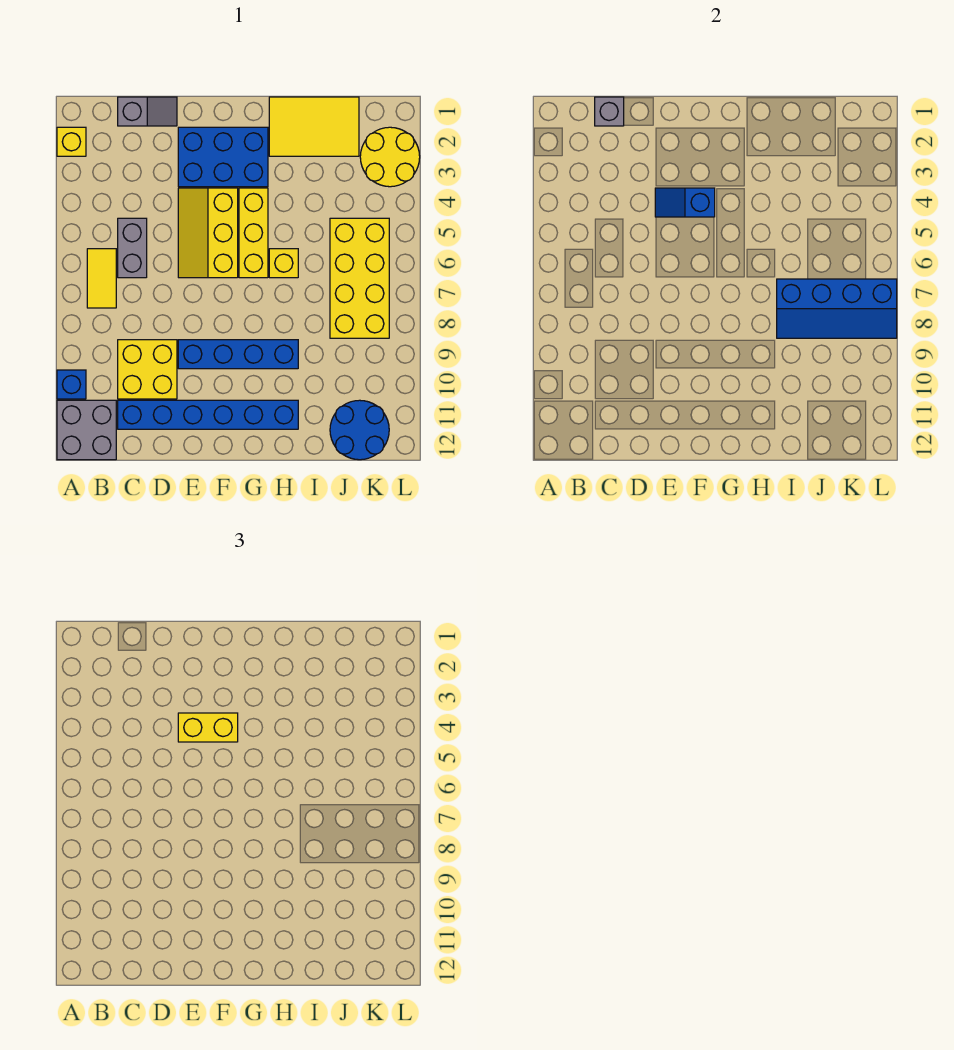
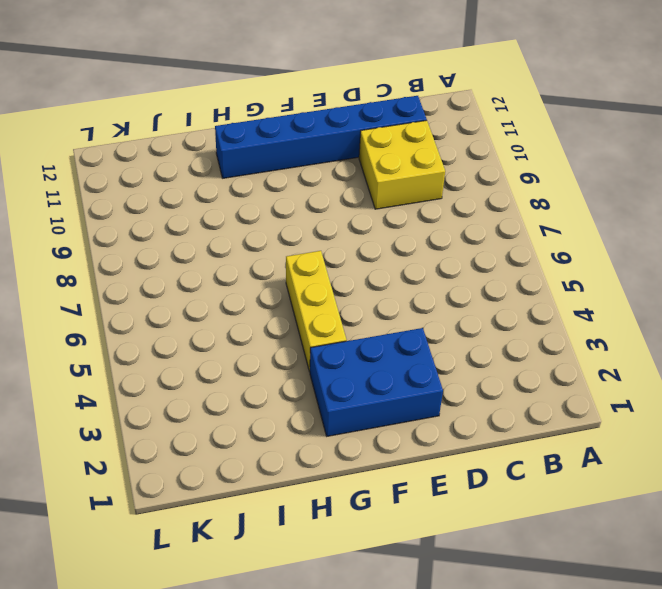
none -> yellow brick A2 level 1
none -> blue brick A10 level 1
none -> grey brick A11:B12 level 1

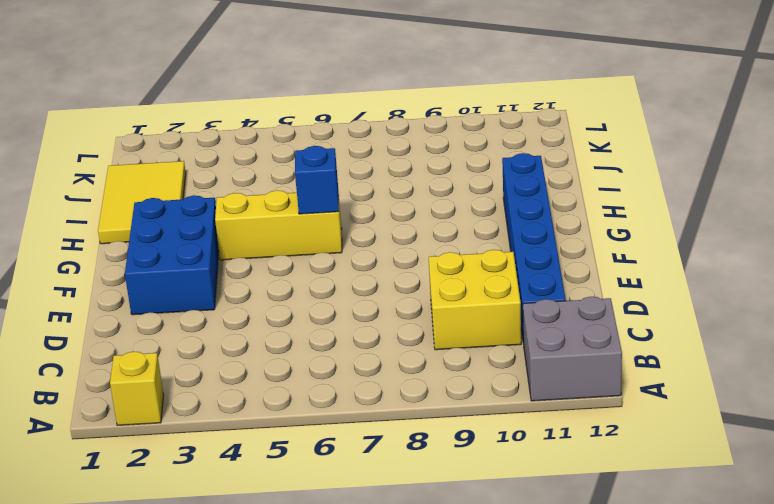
blue brick G6 level 2 -> blue brick A10 level 1
none -> yellow tile B6:B7 level 1
none -> grey slope C1:D1 level 1 top C
none -> grey brick C5:C6 level 1

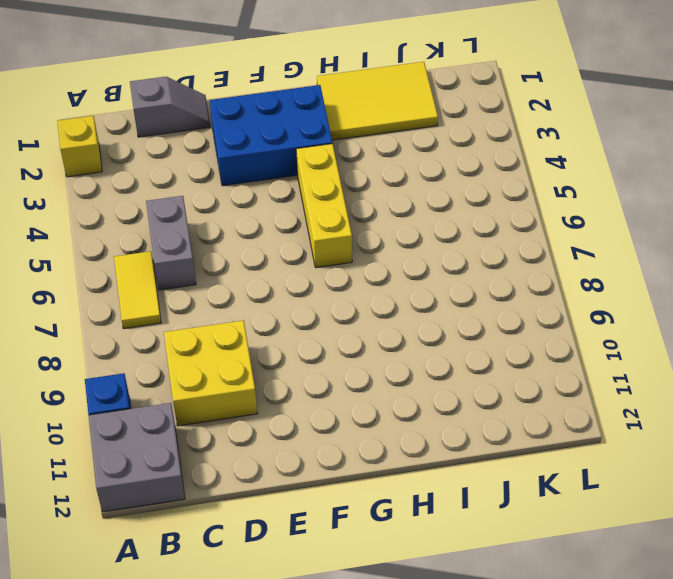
none -> blue brick C11:H11 level 1
none -> yellow slope E4:F6 level 1 top F
none -> blue brick E9:H9 level 1

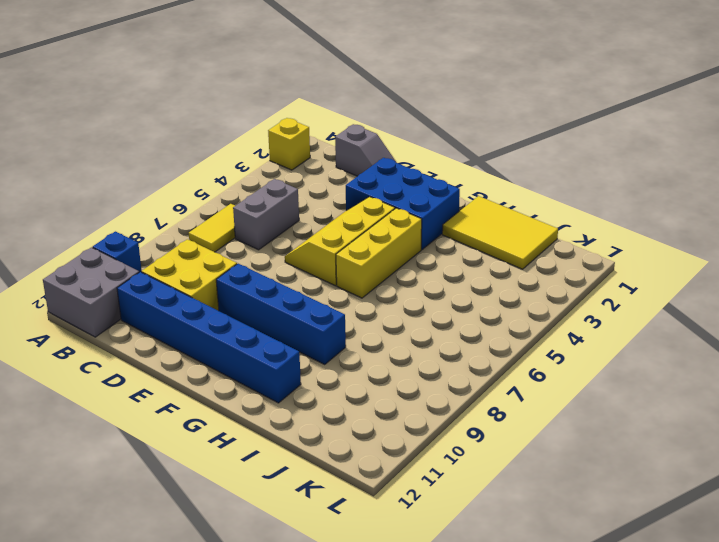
none -> yellow brick H6 level 1
none -> yellow brick J5:K8 level 1
none -> blue round brick J11:K12 level 1

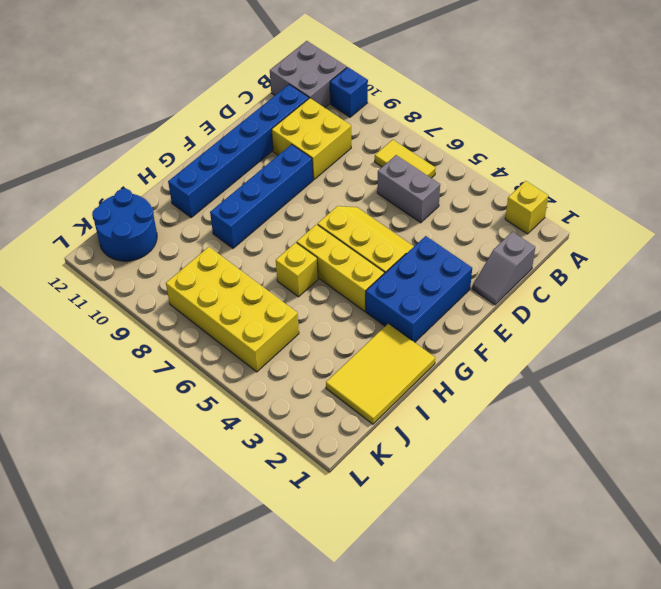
none -> yellow round brick K2:L3 level 1
none -> grey brick C1 level 2
none -> blue slope E4:F4 level 2 top F

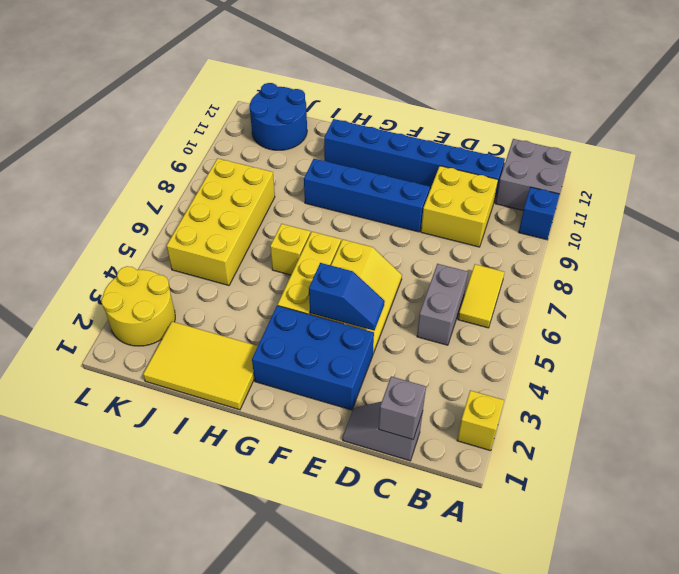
none -> blue slope I7:L8 level 2 top 7
none -> yellow brick E4:F4 level 3

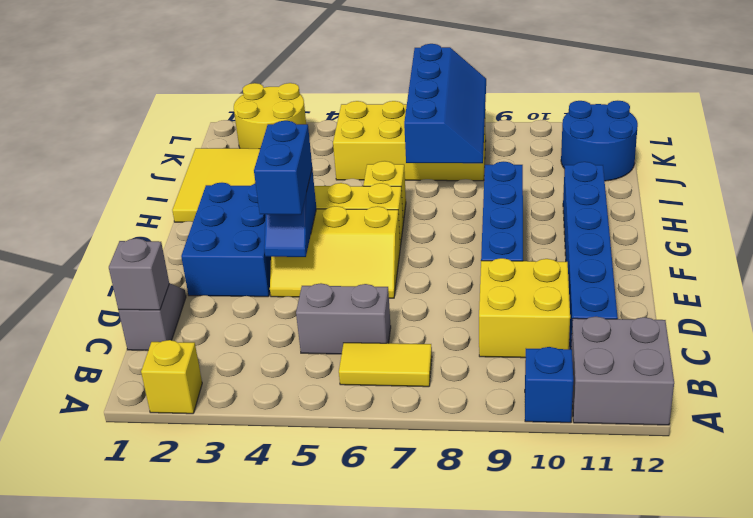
blue brick E4:F4 level 3 -> yellow brick E4:F4 level 3

